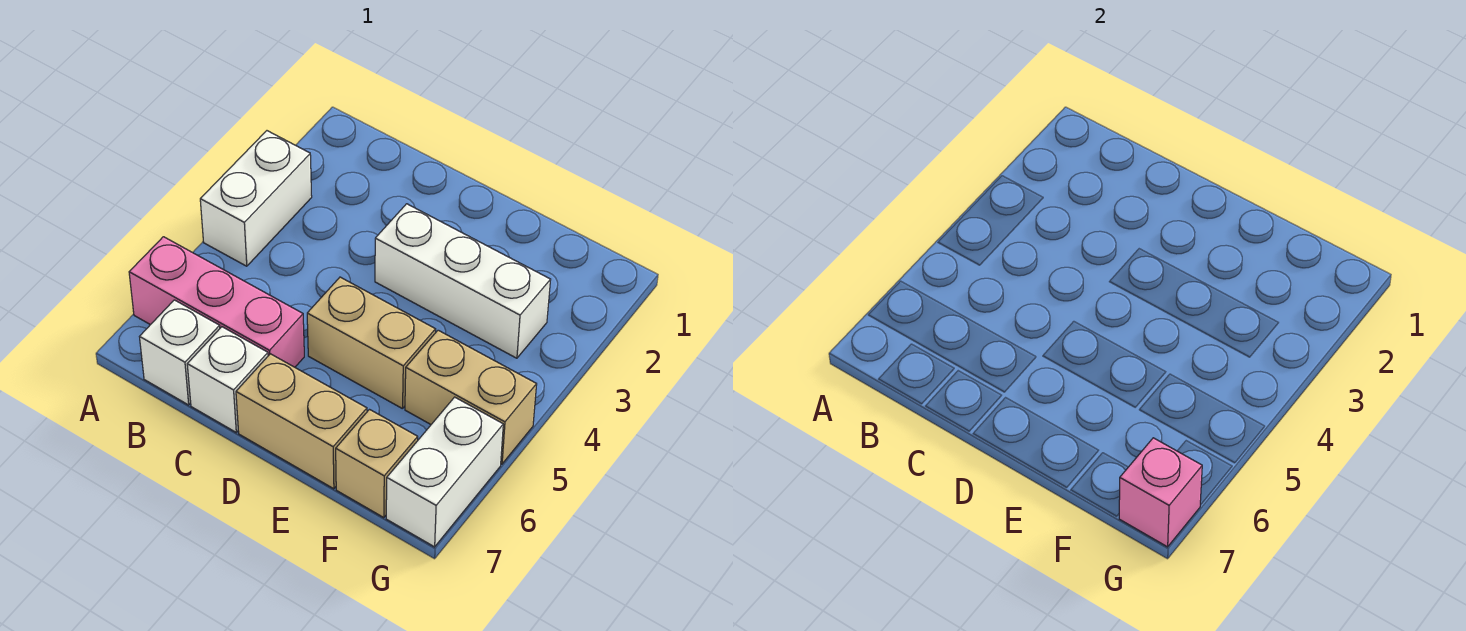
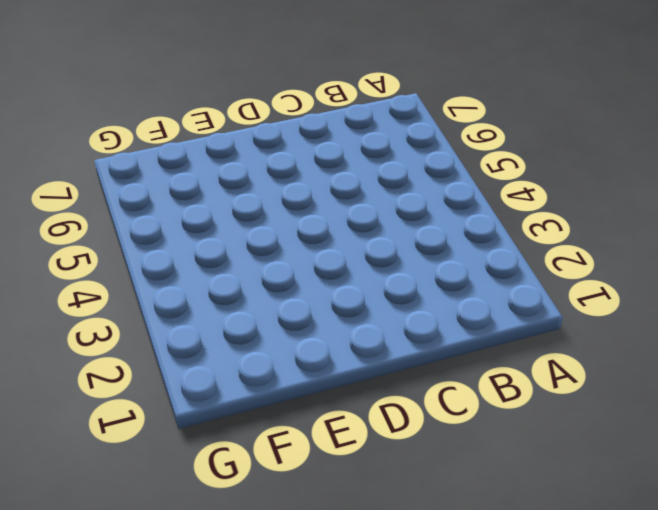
none -> white brick A3:A4 level 1
none -> pink brick A6:C6 level 1

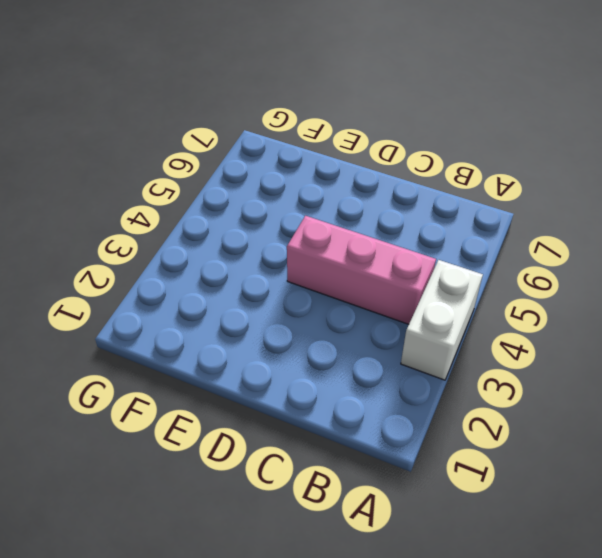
pink brick B4:D4 level 1 -> pink brick A6:C6 level 1
none -> white brick B7 level 1
none -> white brick C7 level 1

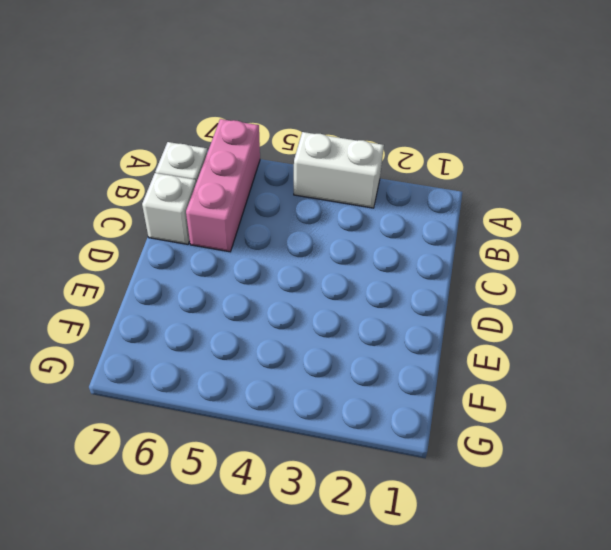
none -> white brick D3:F3 level 1
none -> tan brick D5:E5 level 1

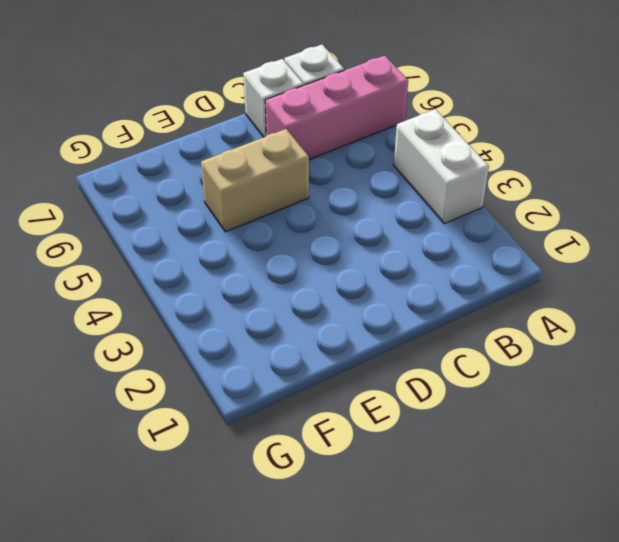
none -> white brick D3:F3 level 1
none -> tan brick D7:E7 level 1

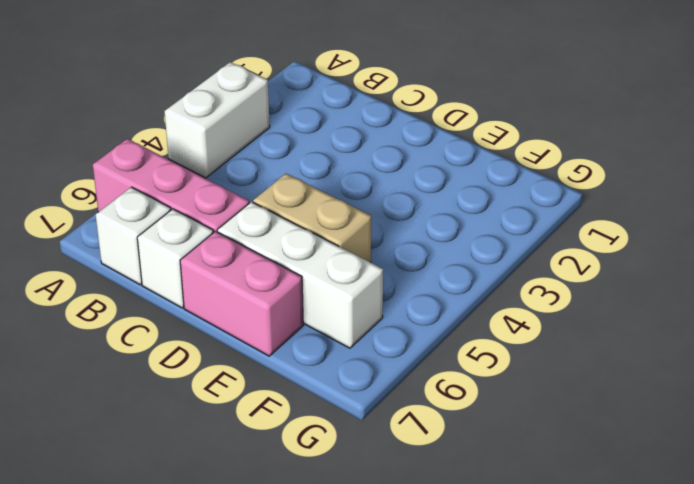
white brick D6:F6 level 1 -> white brick D3:F3 level 1
pink brick D7:E7 level 1 -> tan brick D7:E7 level 1
none -> tan brick F5:G5 level 1
none -> tan brick F7 level 1

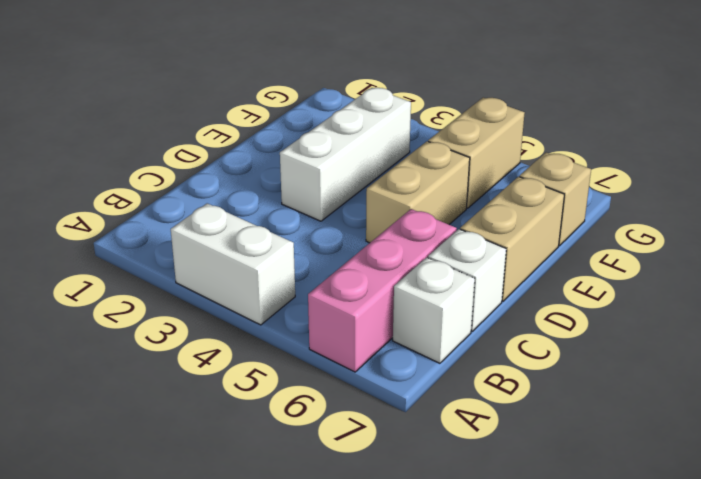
none -> white brick G6:G7 level 1
none -> pink brick G7 level 2

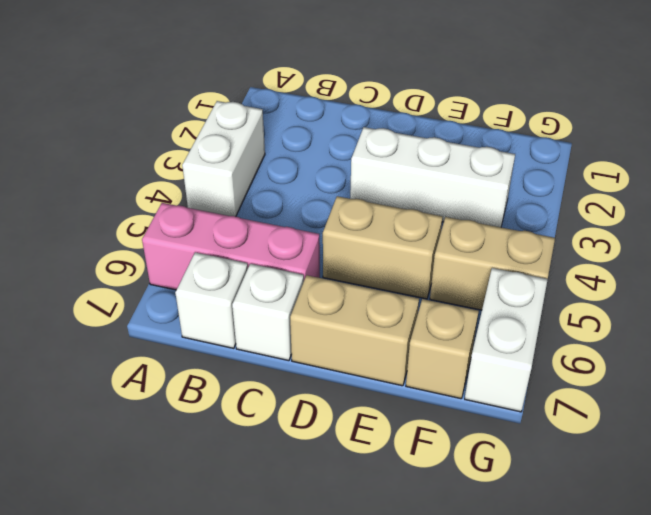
none -> pink brick G7 level 2

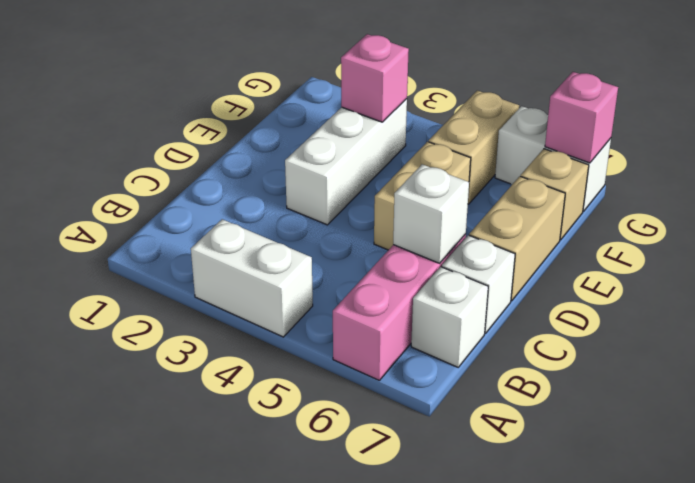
white brick C6 level 2 -> none
pink brick F3 level 2 -> none

